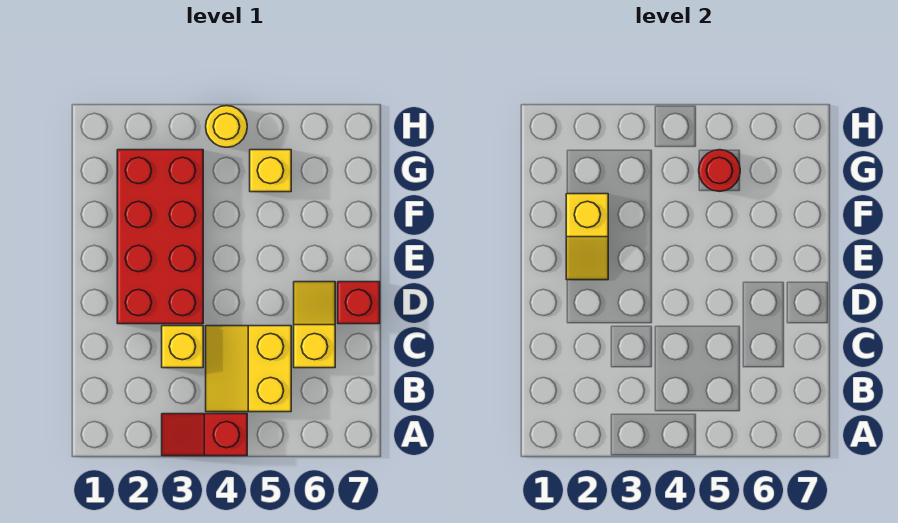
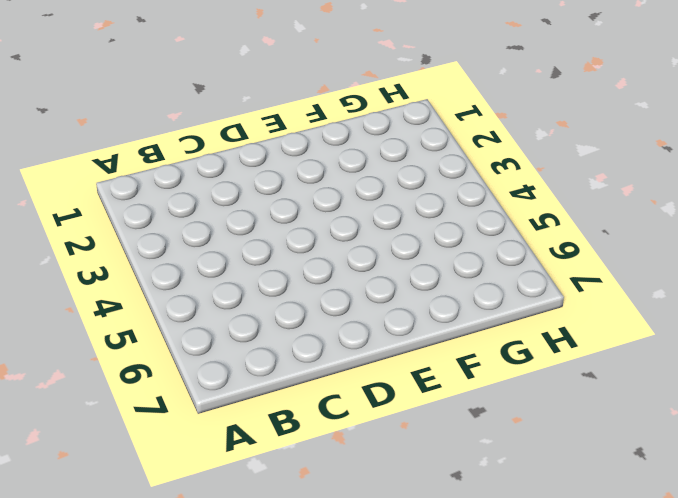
none -> red slope A3:A4 level 1 top 4
none -> yellow slope B4:C5 level 1 top 5

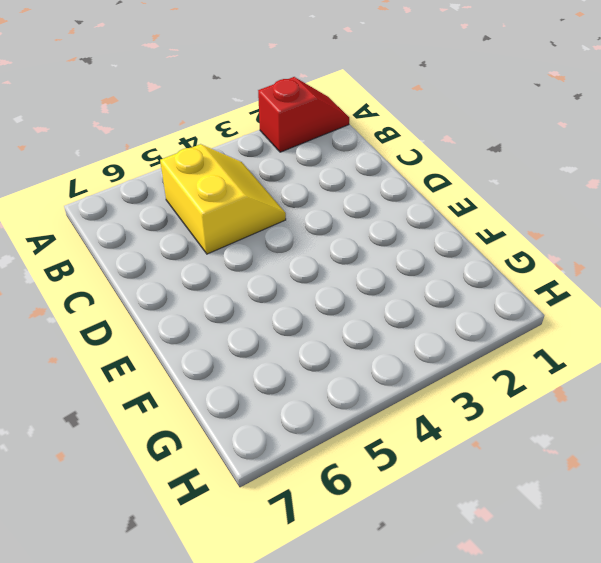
red slope A1:A2 level 1 top 2 -> red slope A3:A4 level 1 top 4
none -> yellow brick C3 level 1
none -> yellow slope C6:D6 level 1 top C

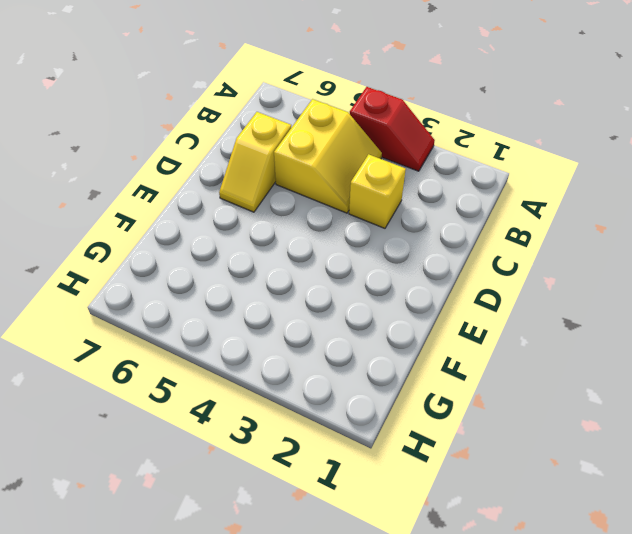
none -> red brick D2:G3 level 1
none -> red brick D7 level 1

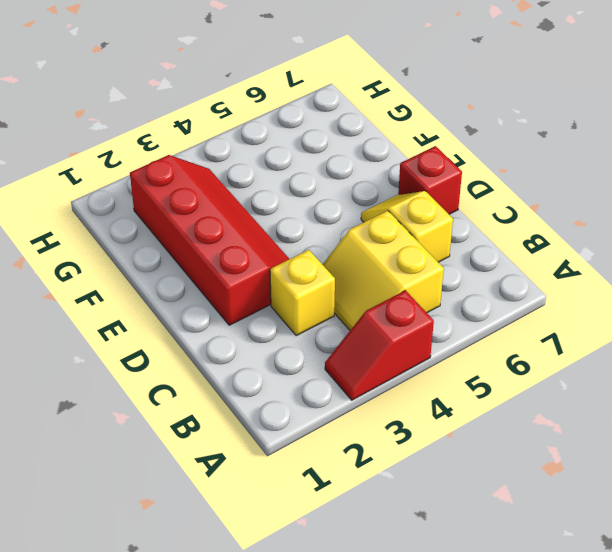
red slope D2:G3 level 1 top 2 -> red brick D2:G3 level 1
none -> yellow brick G5 level 1
none -> yellow round brick H4 level 1

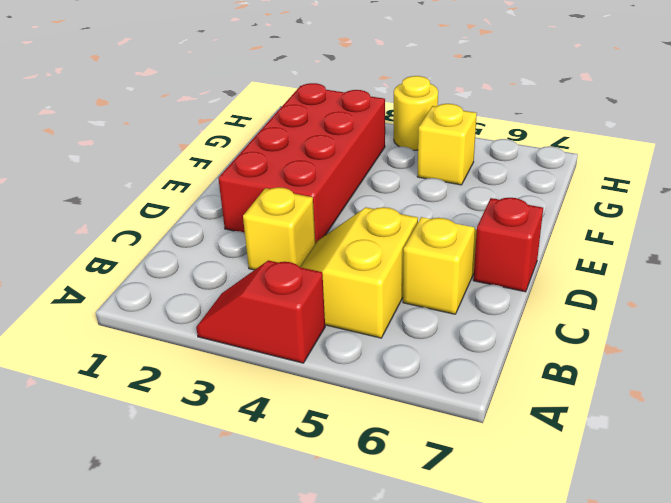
none -> yellow slope E2:F2 level 2 top F
none -> red round brick G5 level 2

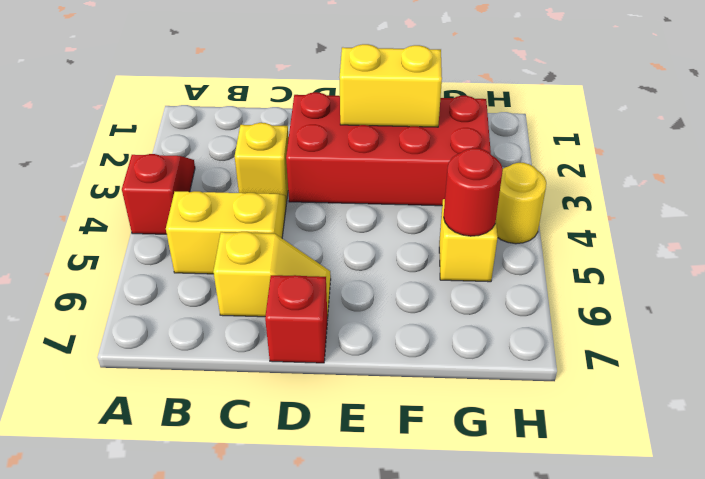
yellow brick E2:F2 level 2 -> yellow slope E2:F2 level 2 top F

